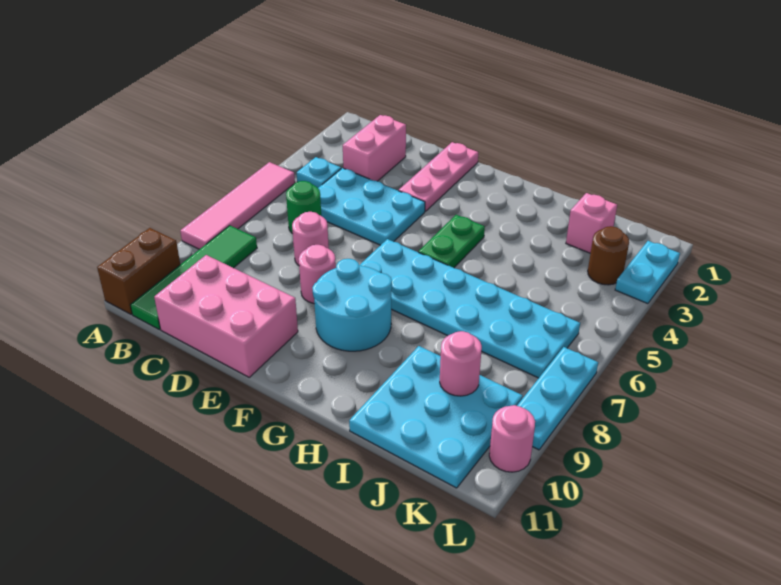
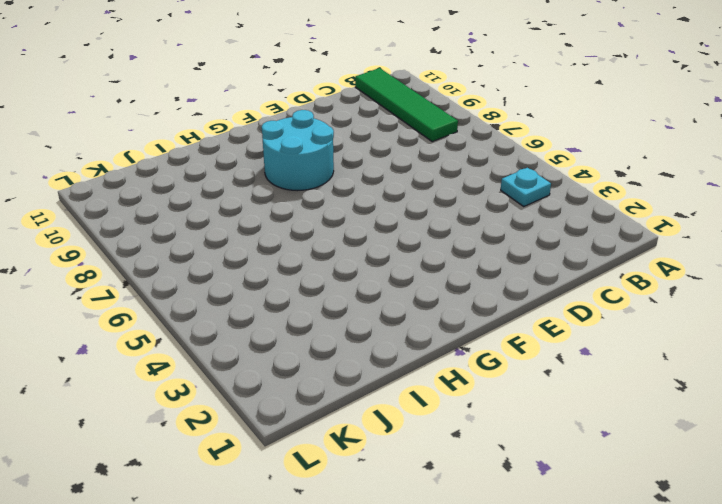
none -> pink tile A5:A8 level 1
none -> brown brick A10:A11 level 1
none -> pink brick C2:C3 level 1

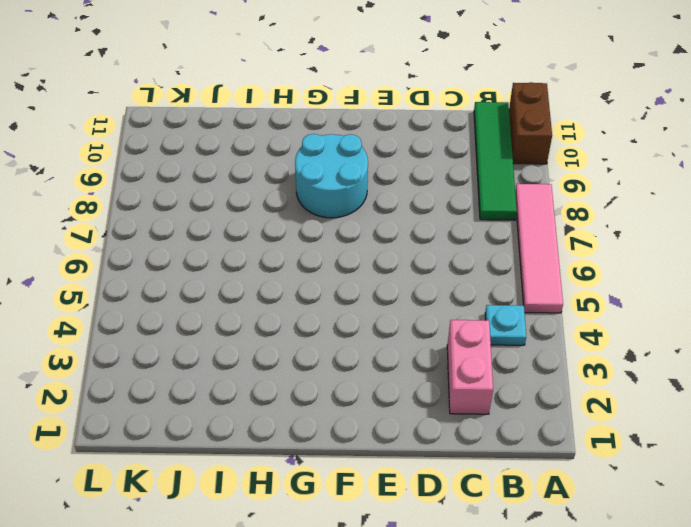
none -> cyan plate C4:E5 level 1
none -> green round brick C6 level 1
none -> pink brick C10:E11 level 1

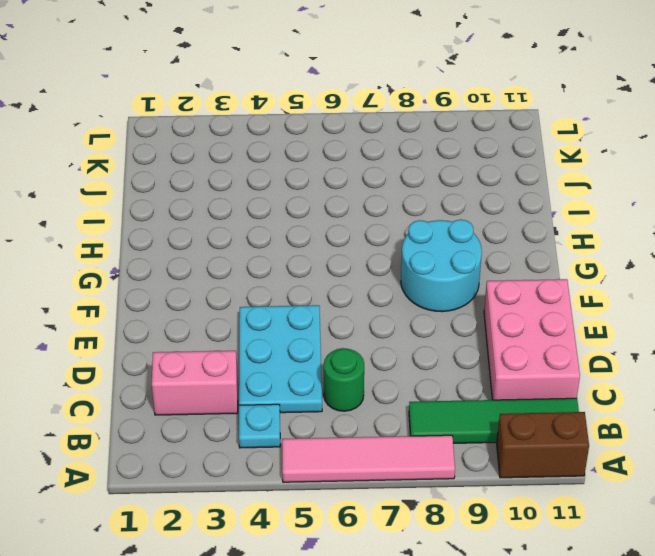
none -> pink round brick D7 level 1
none -> pink plate E1:E3 level 1
none -> pink round brick E8 level 1

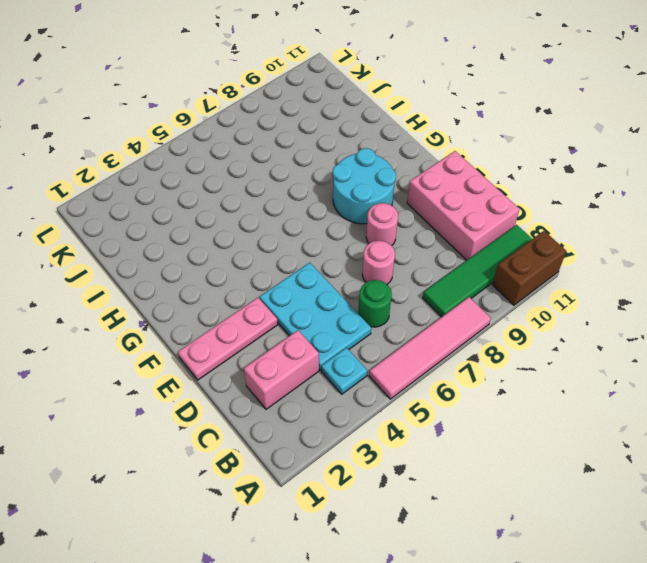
none -> cyan plate F6:K7 level 1
none -> green plate G4:G5 level 1
none -> cyan plate I9:K11 level 1

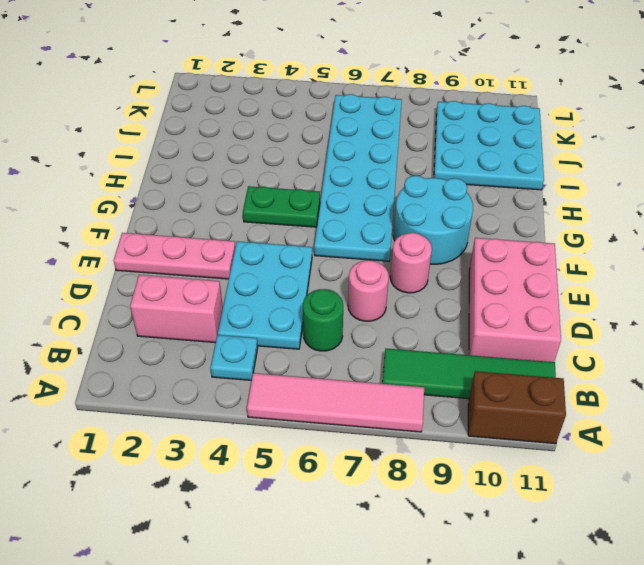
none -> pink brick J2 level 1
none -> brown round brick K3 level 1
none -> cyan plate L2:L3 level 1

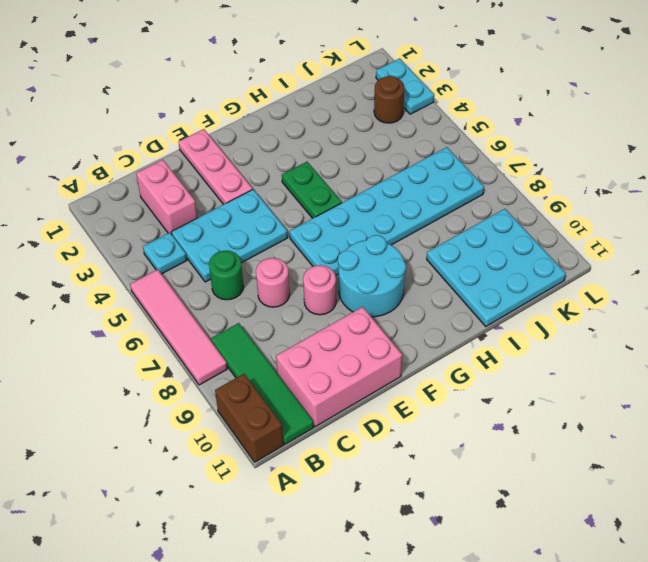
none -> pink brick J2 level 1
none -> cyan plate L7:L9 level 1
none -> pink round brick L10 level 1

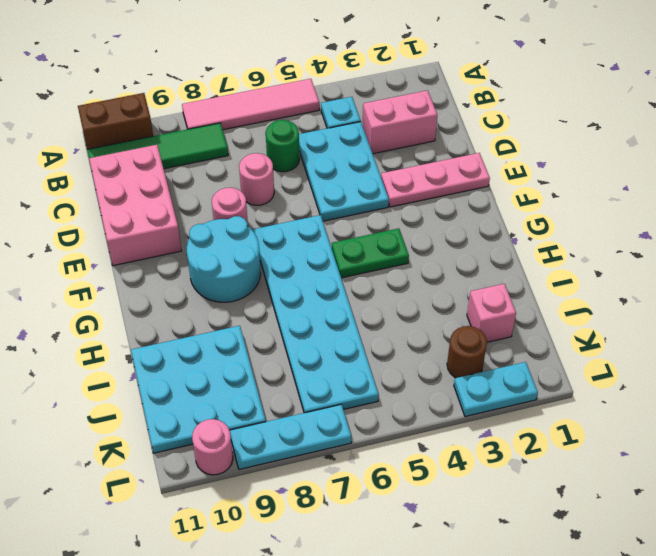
none -> pink round brick J9 level 2

